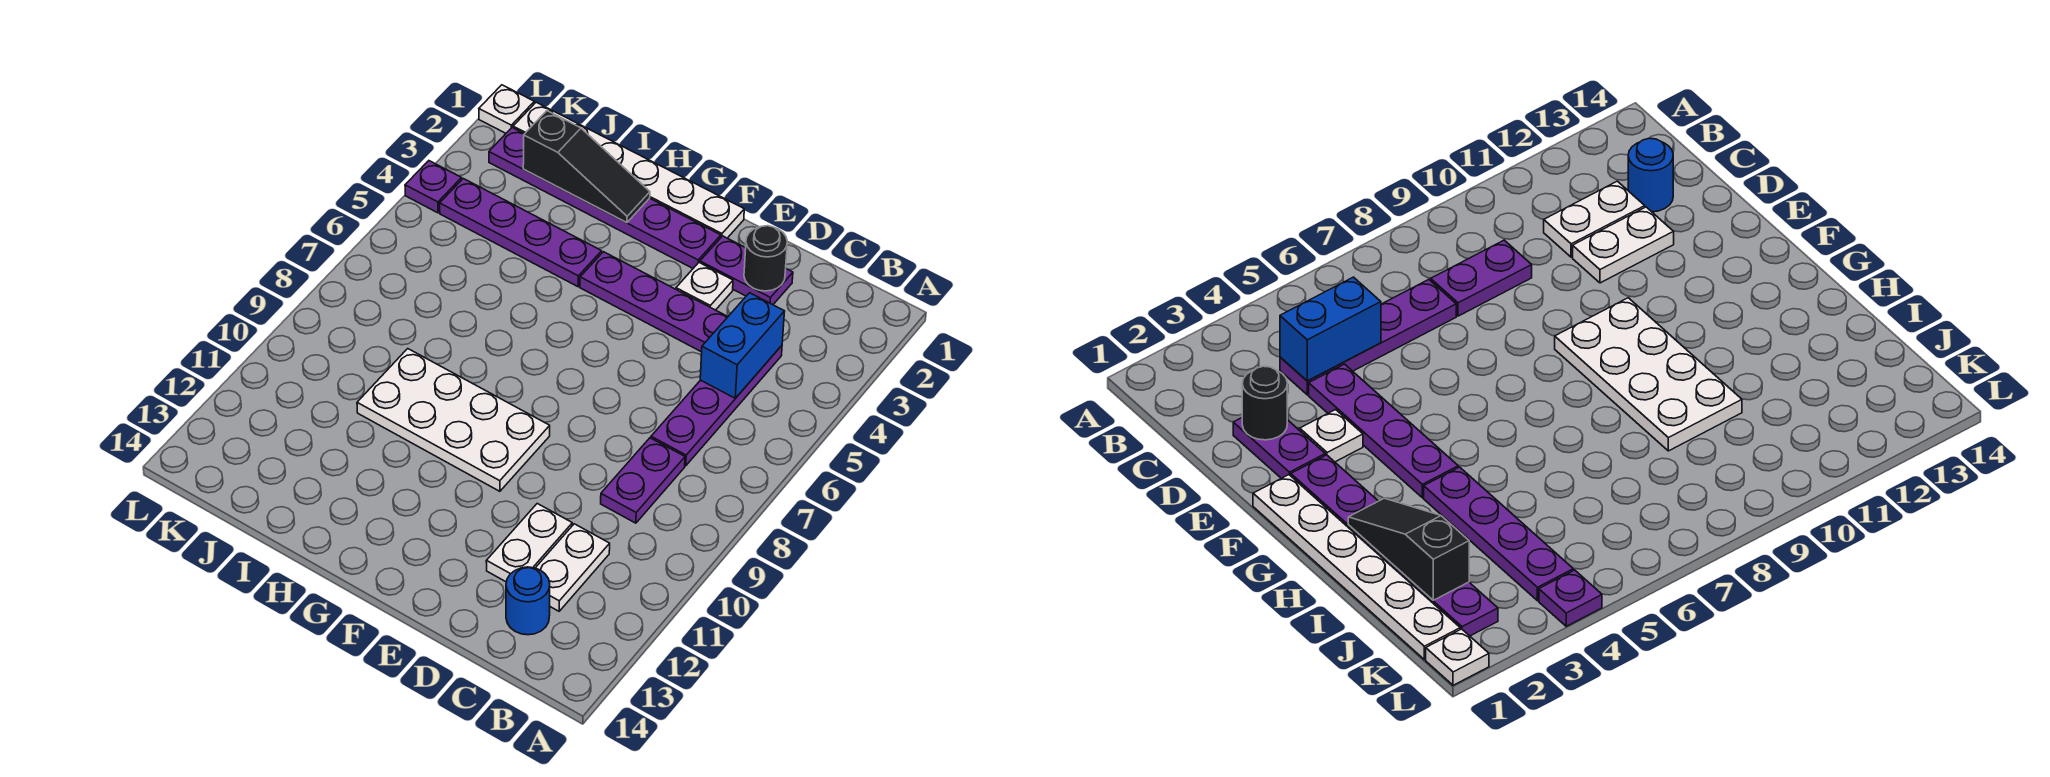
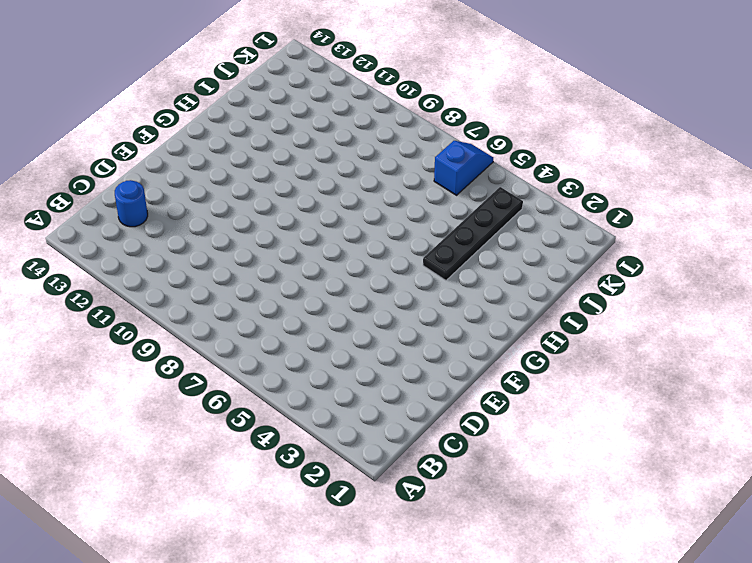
black plate H4:K4 level 1 -> purple plate H4:K4 level 1
blue slope K6:L6 level 1 top K -> none
none -> purple plate C4:C7 level 1
none -> purple plate C8:C9 level 1
none -> white plate C11:C12 level 1

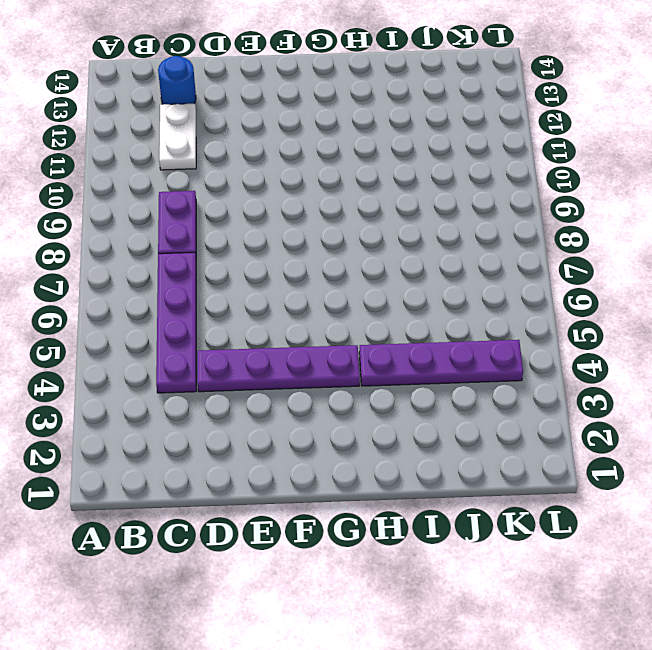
none -> purple plate D2:E2 level 1
none -> white plate D11:D12 level 1
none -> white plate E3 level 1

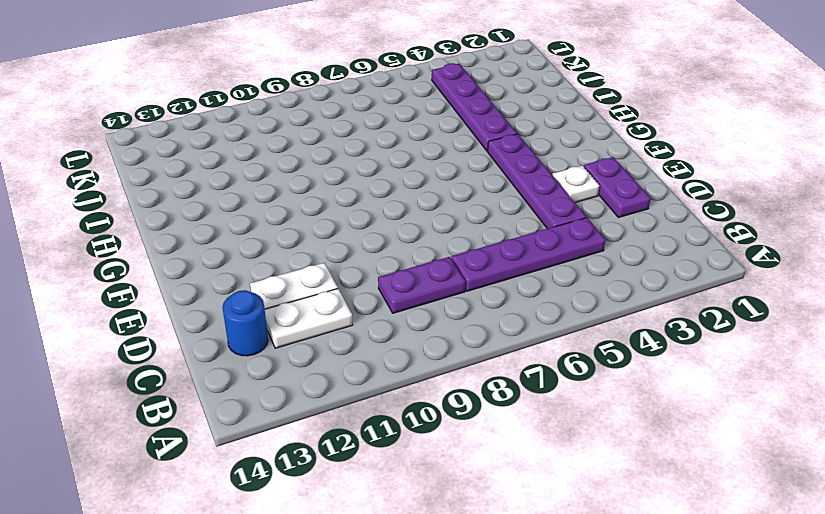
none -> white plate F1:K1 level 1
none -> purple plate F2:K2 level 1
none -> white plate F9:I10 level 1

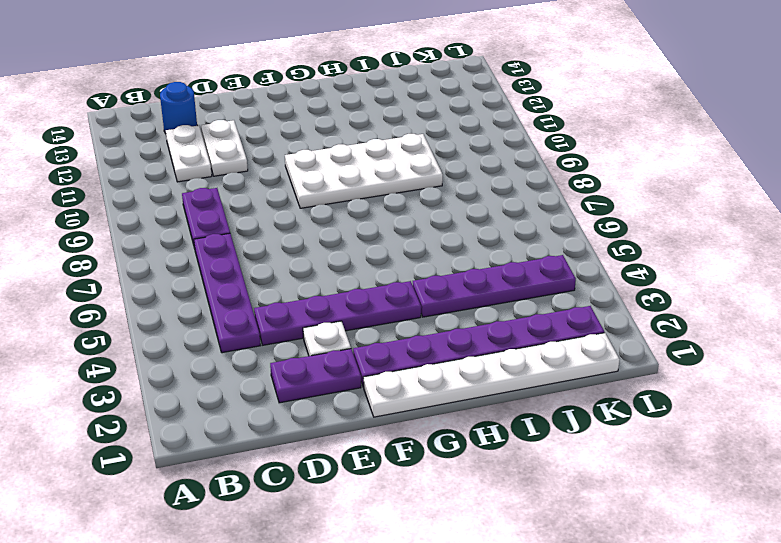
none -> white plate L1 level 1
none -> purple plate L4 level 1
none -> blue brick C4:C5 level 2

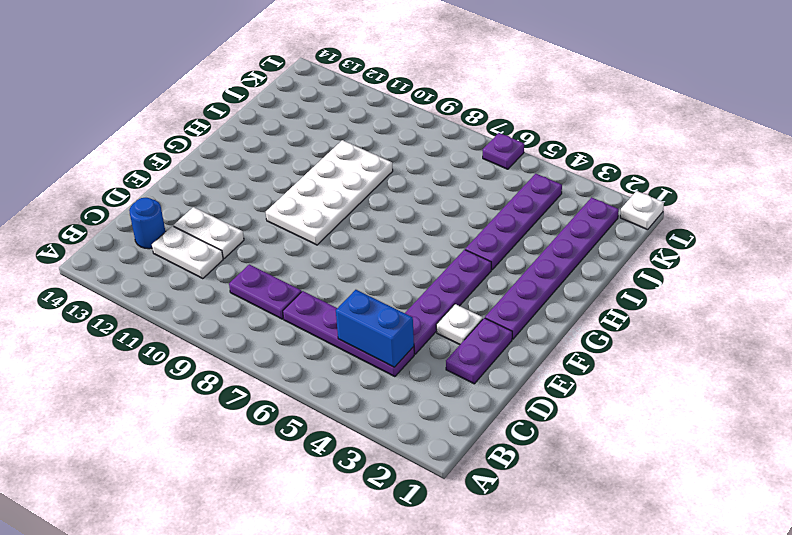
purple plate L6 level 1 -> purple plate L4 level 1
none -> white plate F1:K1 level 1
none -> black round brick D2 level 2
none -> black slope H2:J2 level 2 top J

